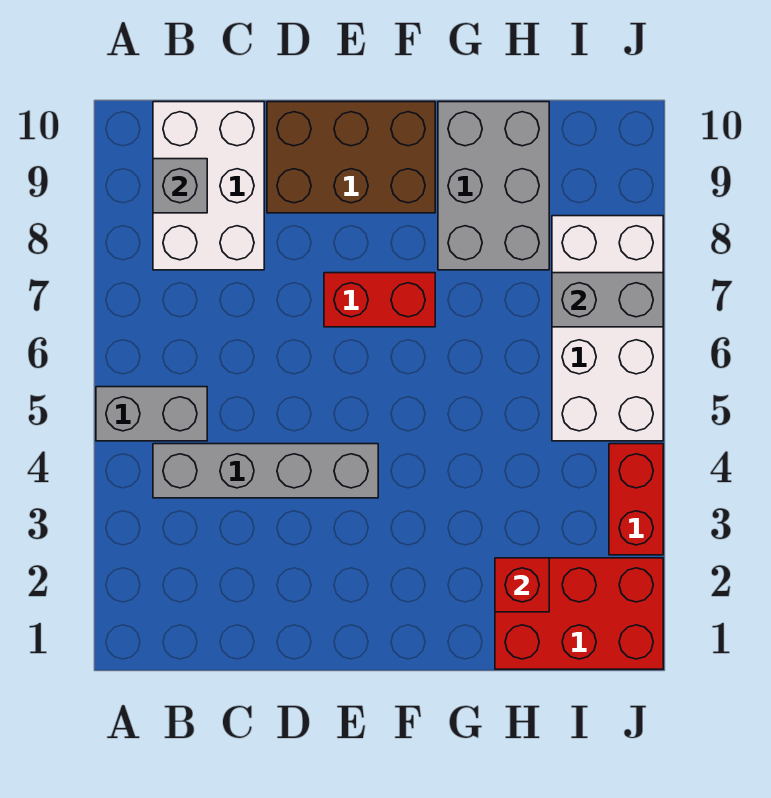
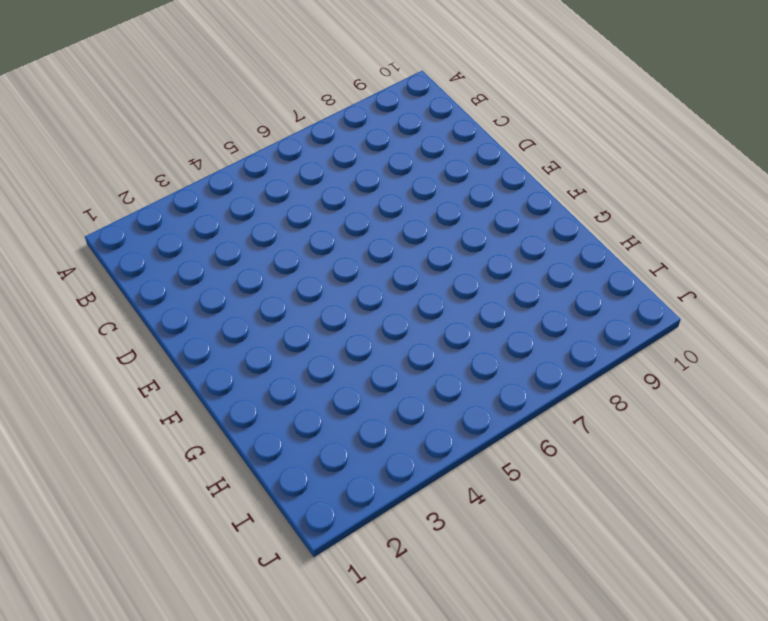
none -> grey brick A5:B5 level 1
none -> grey brick B4:E4 level 1
none -> white brick B8:C10 level 1

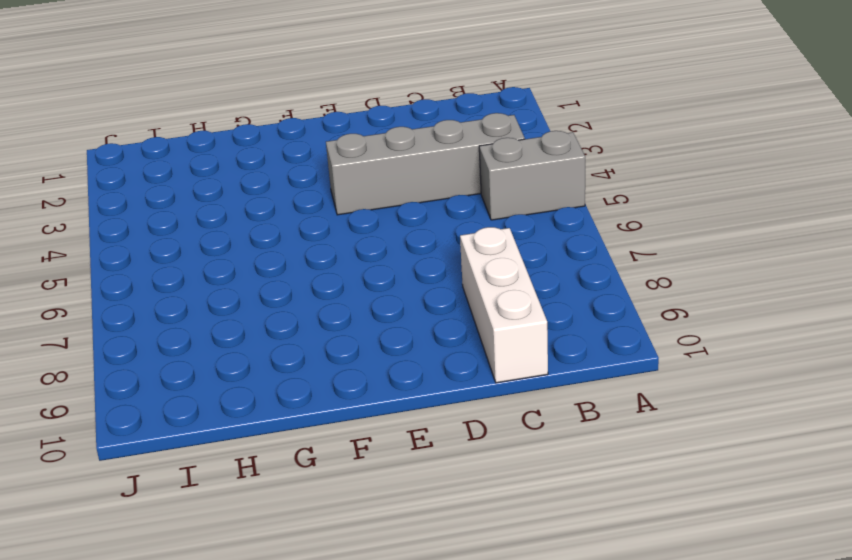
white brick C8:C10 level 1 -> white brick B8:C10 level 1
none -> brown brick D9:F10 level 1
none -> red brick E7:F7 level 1
none -> grey brick G8:H10 level 1

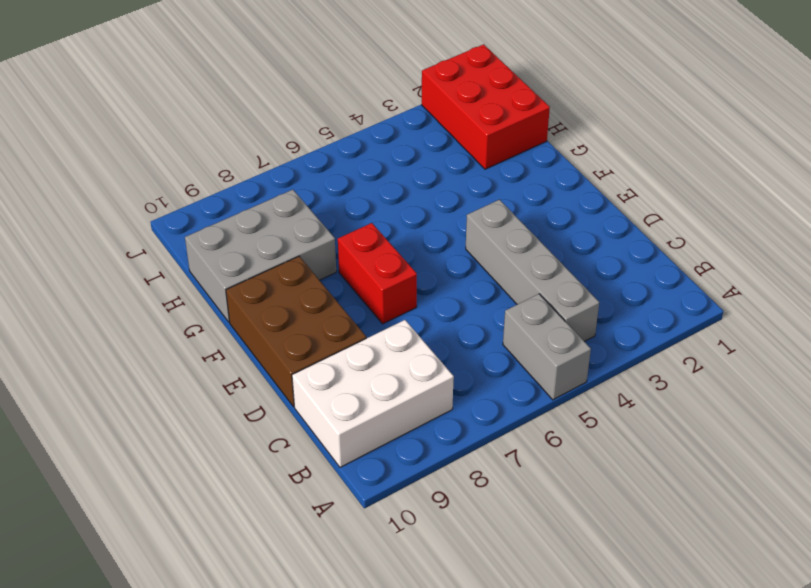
none -> white brick I5:J8 level 1
none -> red brick J3:J4 level 1
none -> grey brick B9 level 2

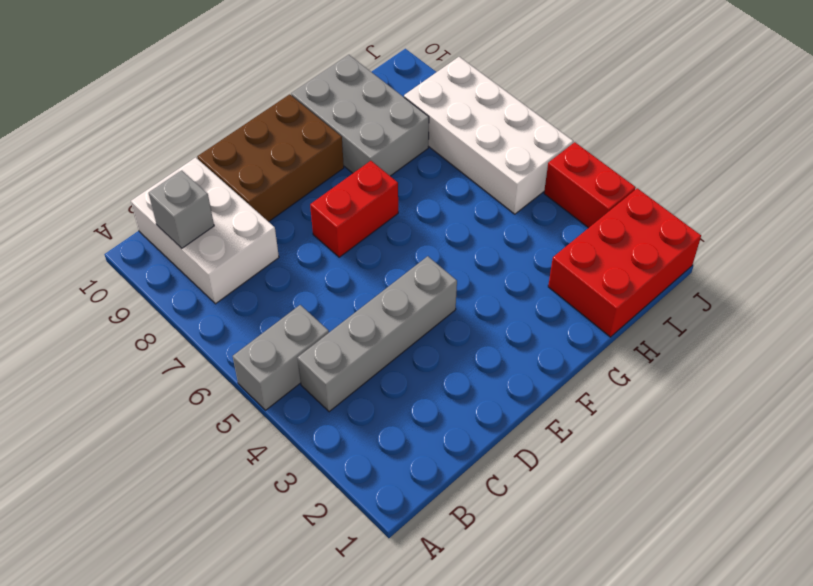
none -> red brick H2 level 2
none -> grey brick I7:J7 level 2

